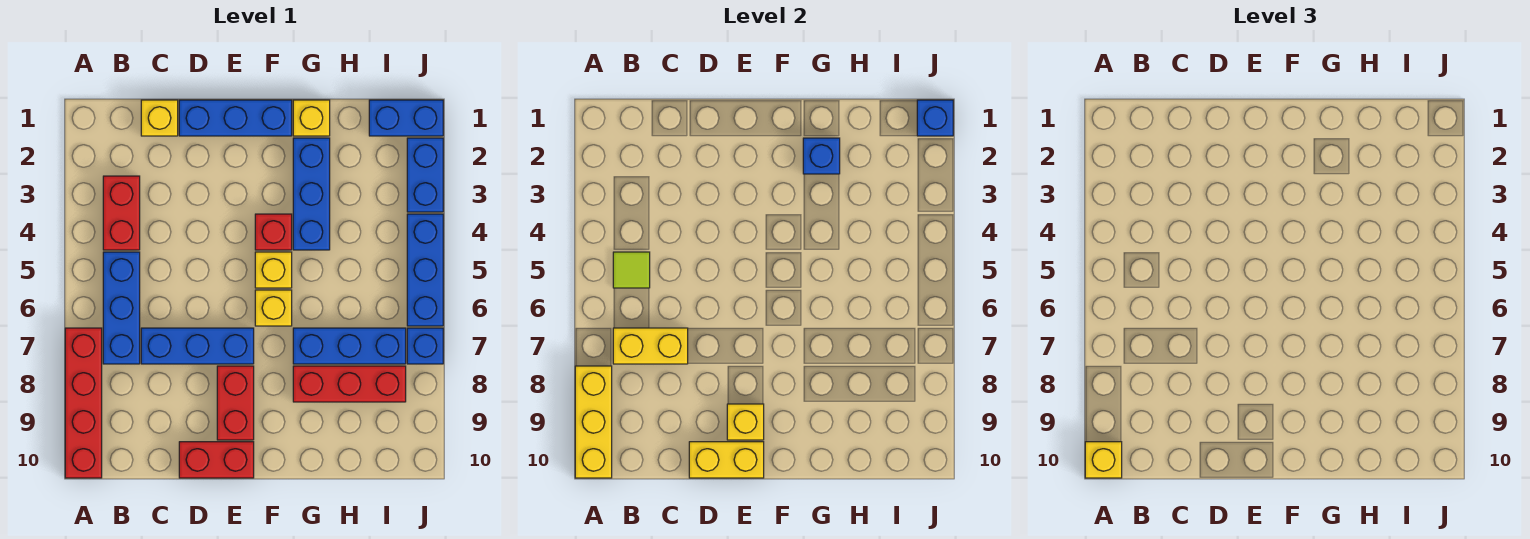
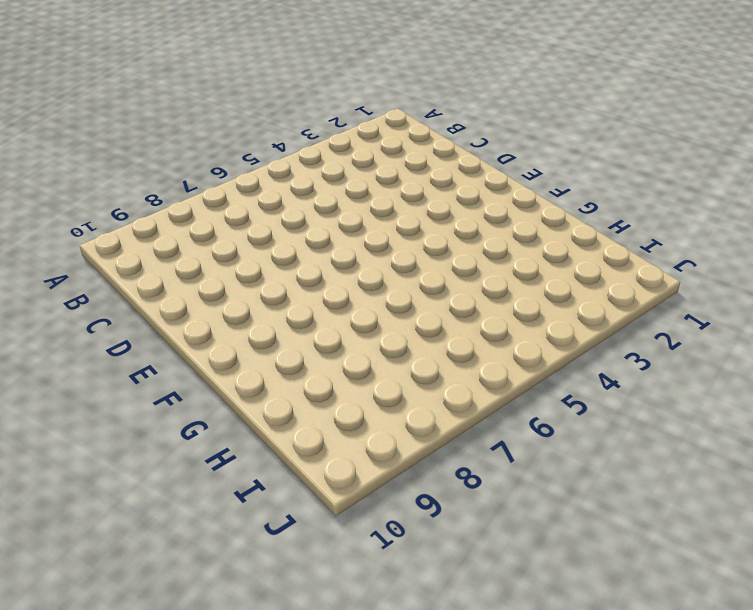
none -> red brick A7:A10 level 1
none -> red brick B3:B4 level 1
none -> blue brick B5:B7 level 1

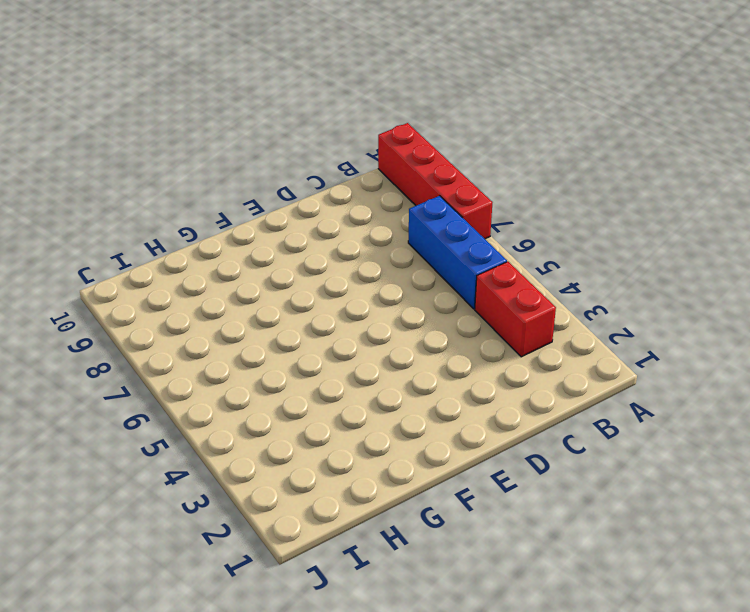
none -> yellow brick C1 level 1
none -> blue brick C7:E7 level 1
none -> blue brick D1:F1 level 1

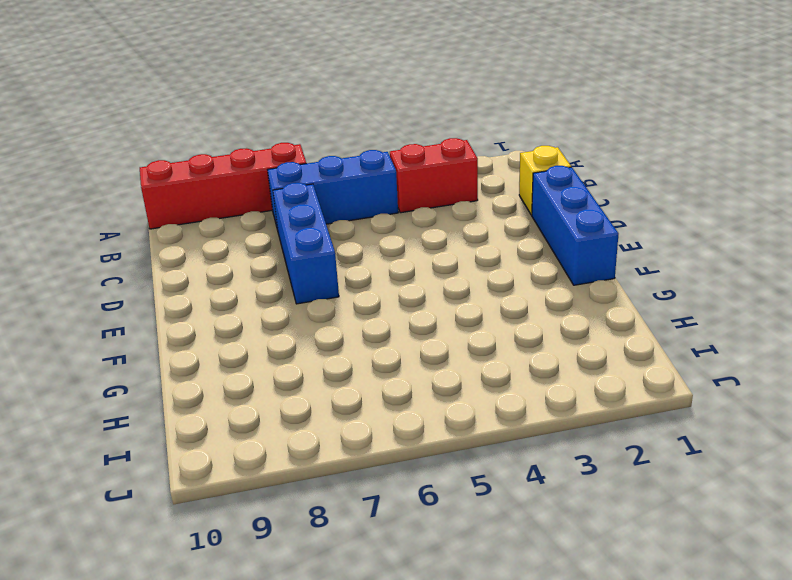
none -> red brick D10:E10 level 1
none -> red brick E8:E9 level 1
none -> red brick F4 level 1

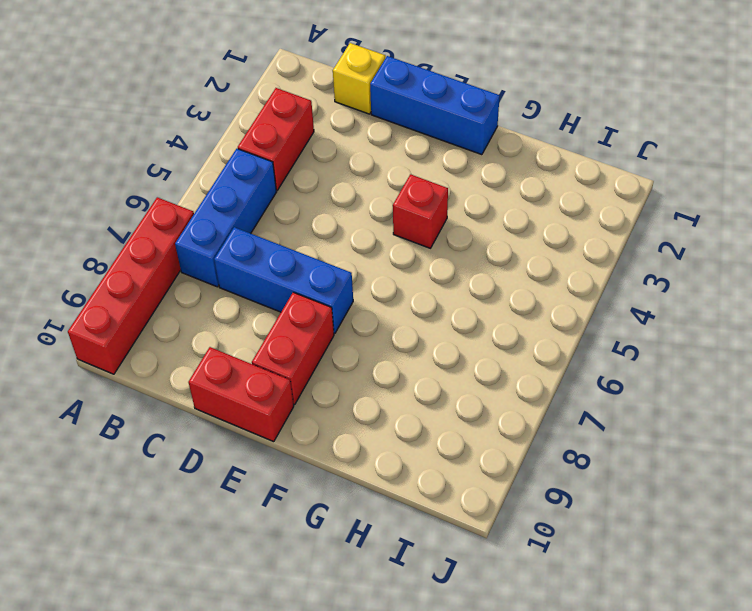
none -> yellow brick F5 level 1
none -> yellow brick F6 level 1
none -> yellow brick G1 level 1

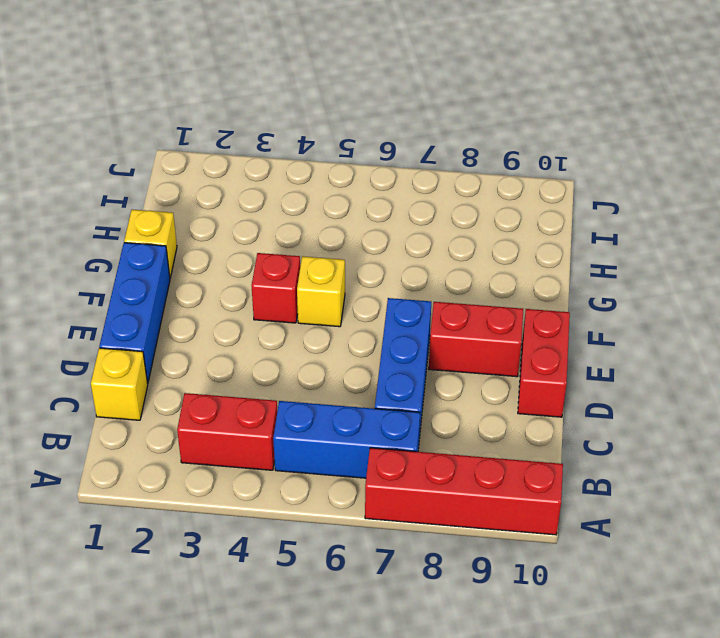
none -> yellow brick F6 level 1
none -> blue brick G2:G4 level 1
none -> blue brick G7:I7 level 1

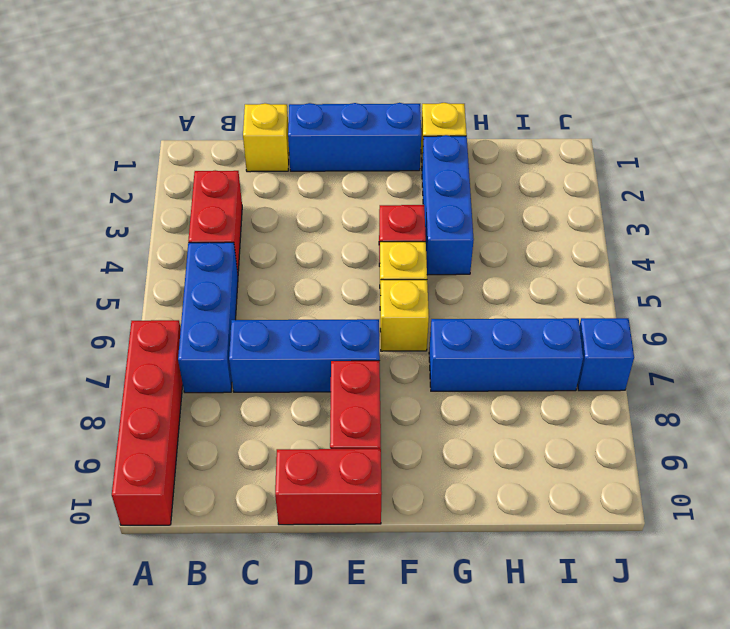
none -> red brick G8:I8 level 1
none -> blue brick I1:J1 level 1
none -> blue brick J2:J3 level 1

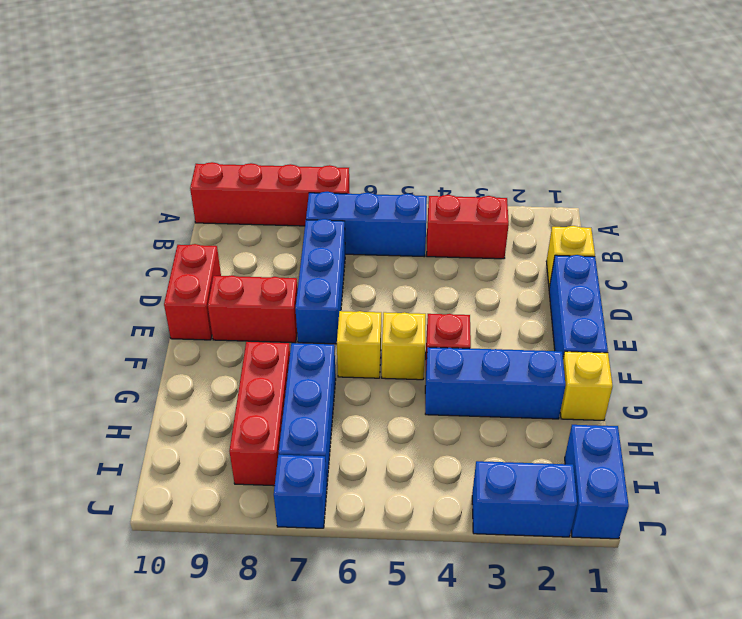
none -> blue brick J4:J6 level 1
none -> yellow brick A8:A10 level 2
none -> lime tile B5 level 2

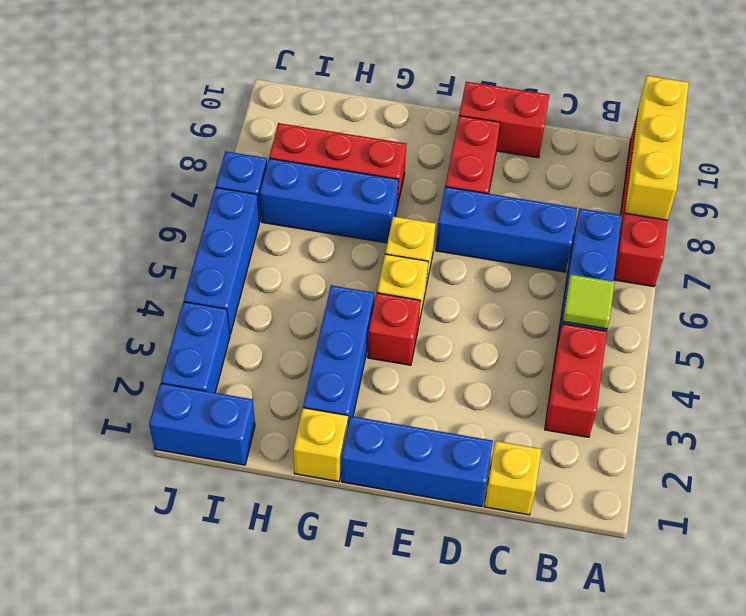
none -> yellow brick B7:C7 level 2
none -> yellow brick D10:E10 level 2
none -> yellow brick E9 level 2

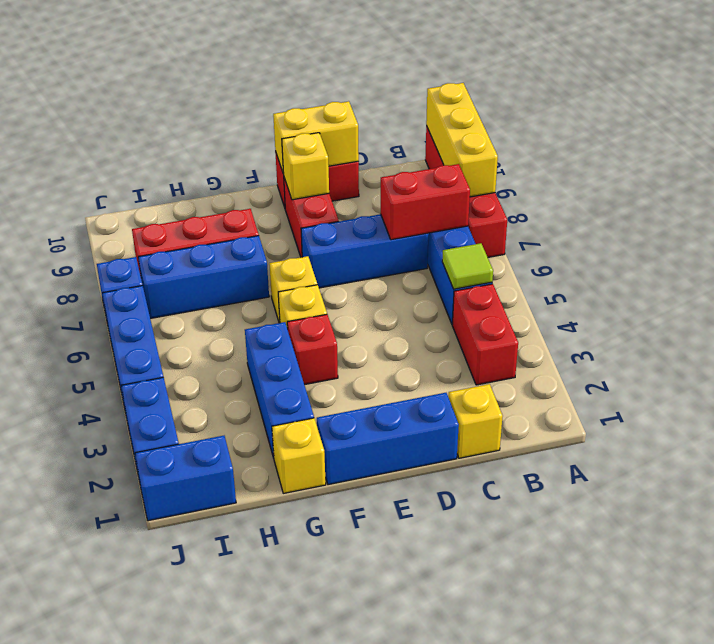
red brick B7:C7 level 2 -> yellow brick B7:C7 level 2
none -> blue brick G2 level 2
none -> blue brick J1 level 2
none -> yellow brick A10 level 3

